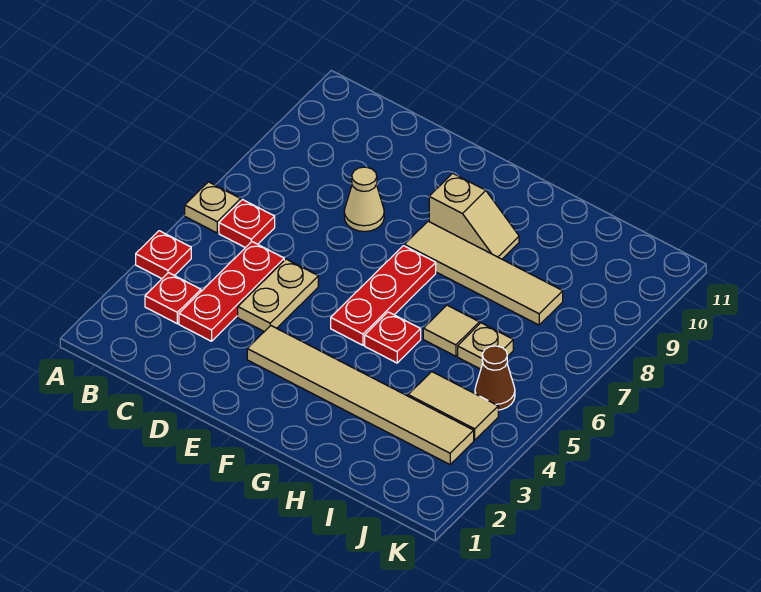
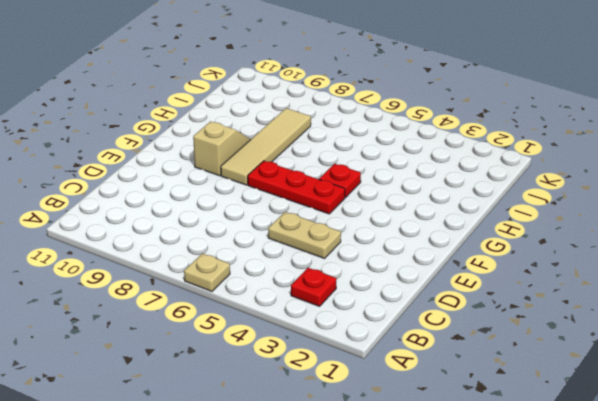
none -> red plate A4 level 1
none -> red plate B6 level 1
none -> red plate C3:C5 level 1

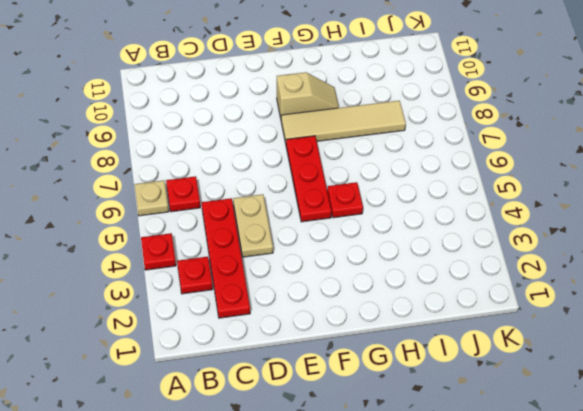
red plate C2:C5 level 1 -> red plate C3:C5 level 1
none -> tan cone D8 level 1
none -> tan tile E3:J3 level 1
none -> tan tile H6 level 1

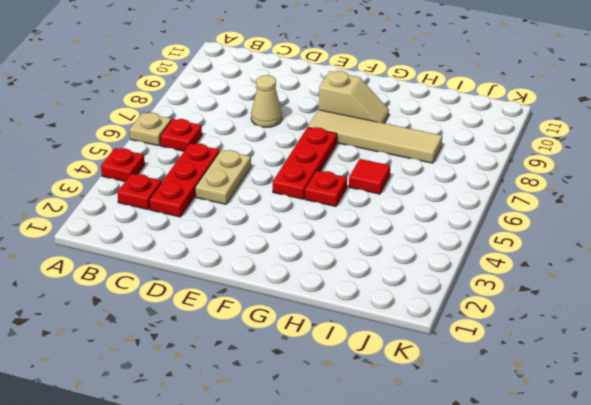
red tile H6 level 1 -> tan tile H6 level 1
none -> tan tile E3:J3 level 1
none -> tan tile I4:J4 level 1
none -> tan plate I6 level 1

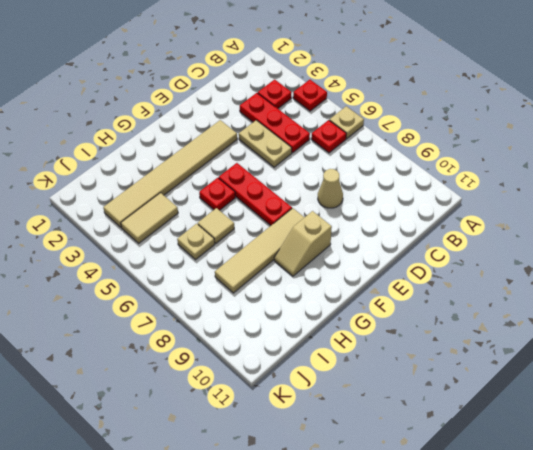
none -> brown cone J5 level 1

